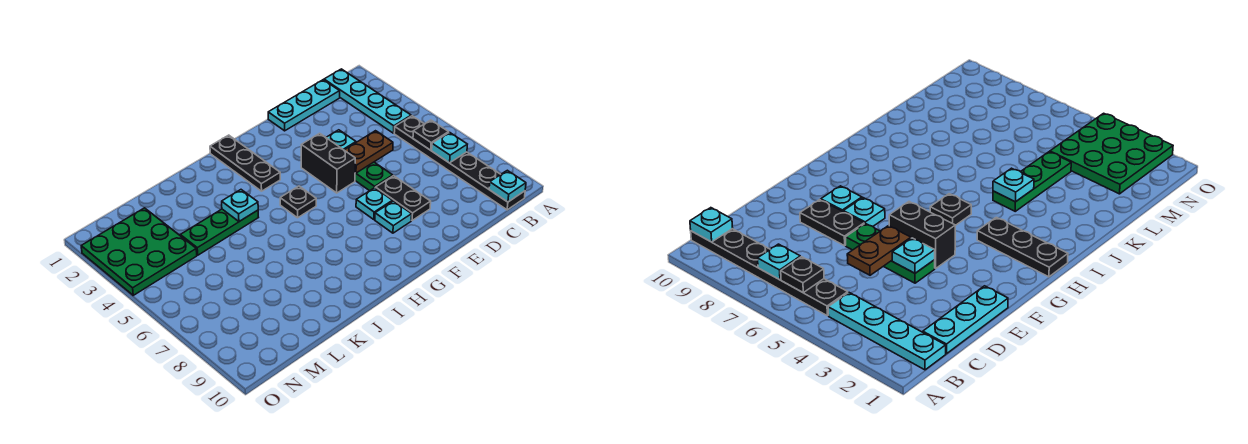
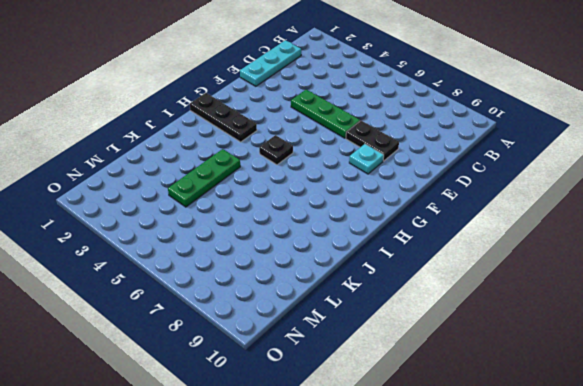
none -> cyan plate B1:B4 level 1
none -> black plate B5:B10 level 1
none -> black brick F4:F5 level 1

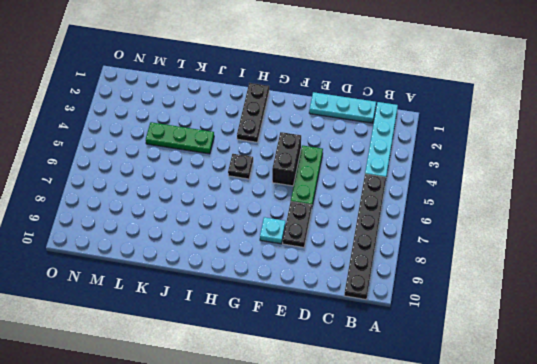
none -> cyan plate F7 level 1
none -> green plate M2:O4 level 1
none -> black plate B6 level 2

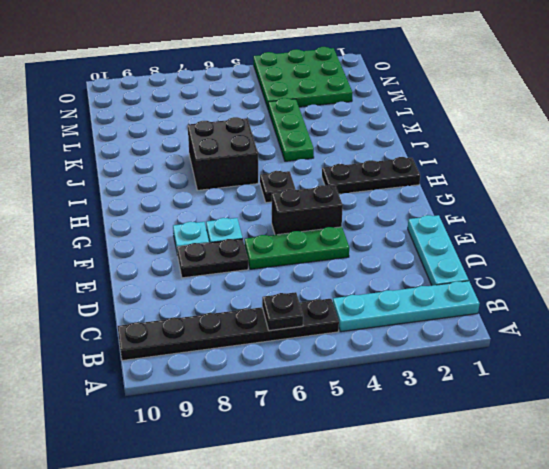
black brick I6:J7 level 1 -> none
none -> cyan plate B7 level 2
none -> cyan plate B10 level 2
none -> brown plate D5:E5 level 2

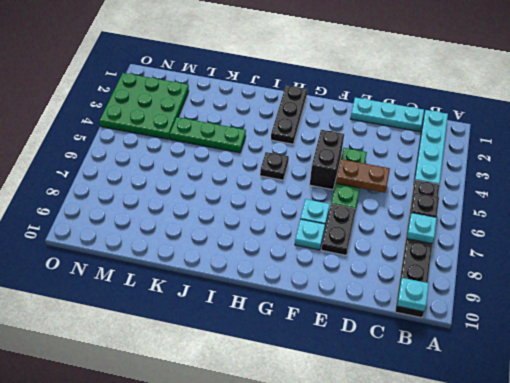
none -> cyan plate E4 level 2
none -> cyan plate J4 level 2

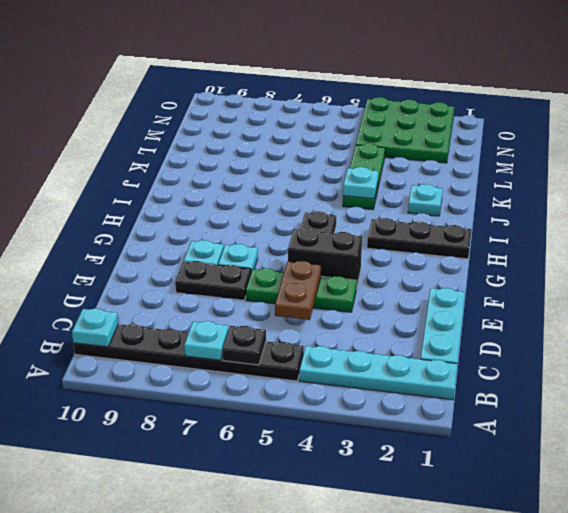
cyan plate J2 level 1 -> cyan plate E4 level 2

